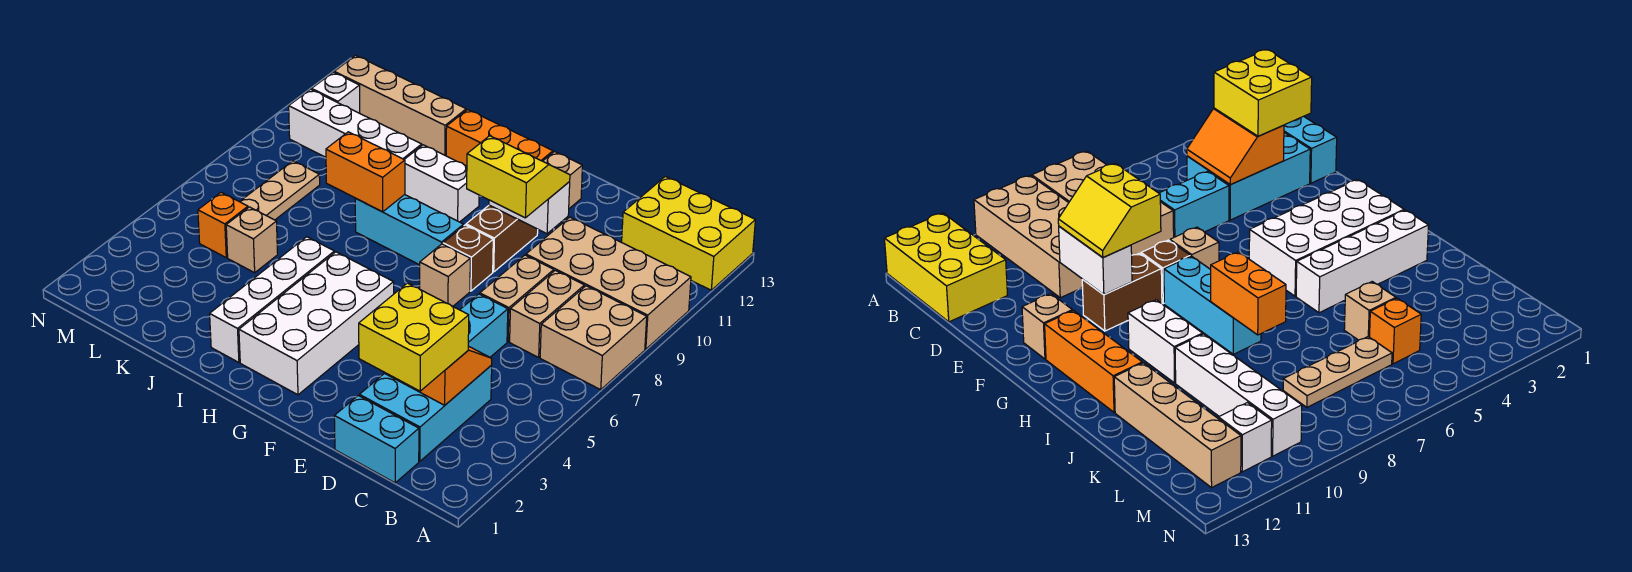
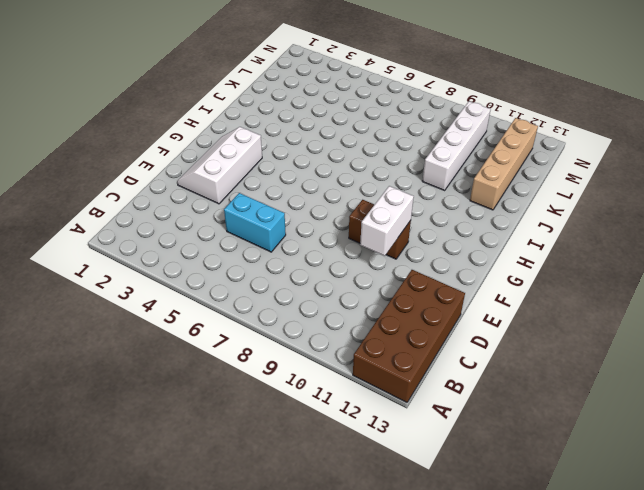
brown brick A12:D13 level 1 -> yellow brick A12:C13 level 1
white slope E2:G3 level 1 top 3 -> white brick G2:H5 level 1
none -> tan brick A7:B8 level 1
none -> tan brick A9:D10 level 1
none -> cyan brick C1:D1 level 1

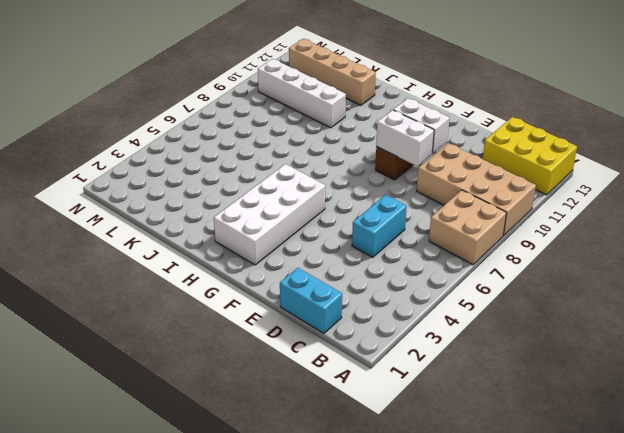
white brick E9:F9 level 2 -> white brick H10:I10 level 1
none -> cyan brick C2:D4 level 1
none -> tan brick C7:C8 level 1
none -> tan brick D7:D8 level 1

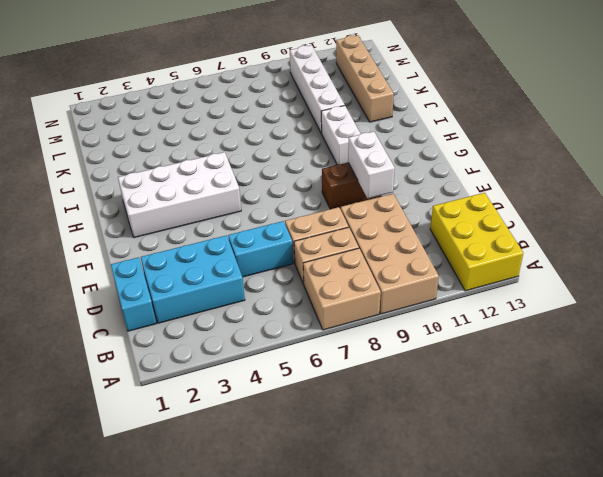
none -> tan brick F7 level 1
none -> brown brick F8 level 1
none -> tan brick F12 level 1

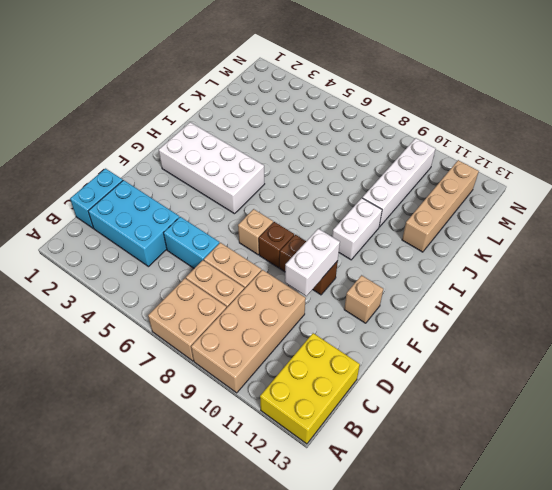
none -> cyan brick G8:I8 level 1
none -> orange brick G12:I12 level 1
none -> white brick I2:I5 level 1

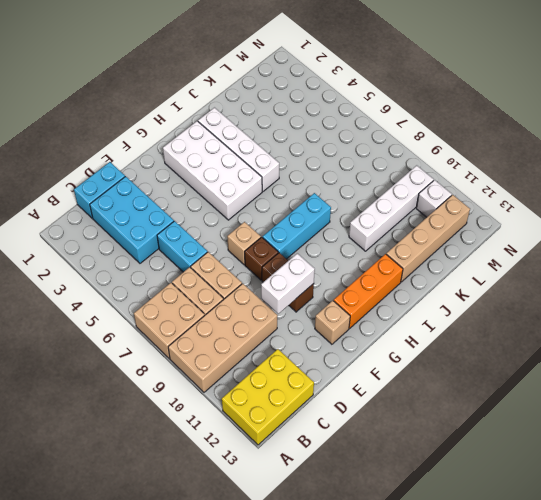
none -> white brick H10:I10 level 1
none -> tan brick K5 level 1
none -> orange brick L5 level 1

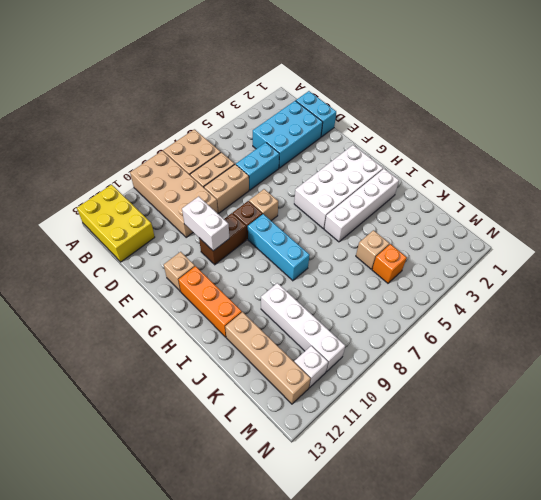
none -> white brick H10:I10 level 1
none -> tan plate L6:L8 level 1
none -> orange slope C3:D4 level 2 top 3

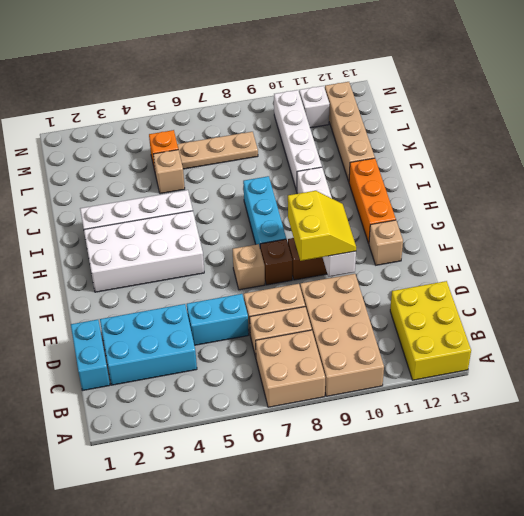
none -> orange slope C3:D4 level 2 top 3
none -> orange brick I8:J8 level 2
none -> yellow brick C2:D3 level 3

